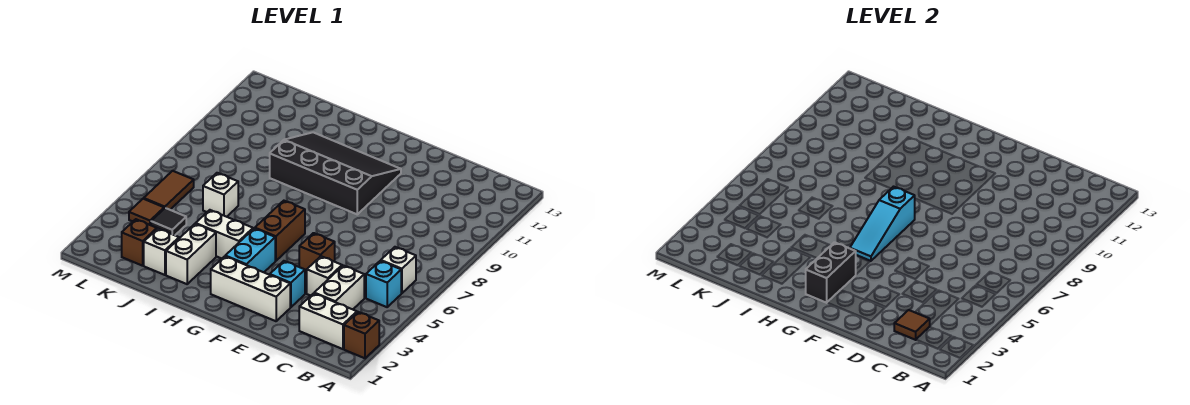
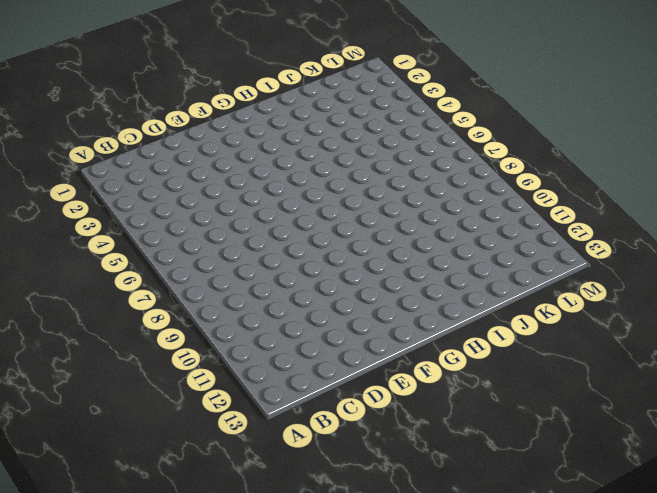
none -> brown brick A2 level 1
none -> white brick B2:C2 level 1
none -> cyan brick B5 level 1

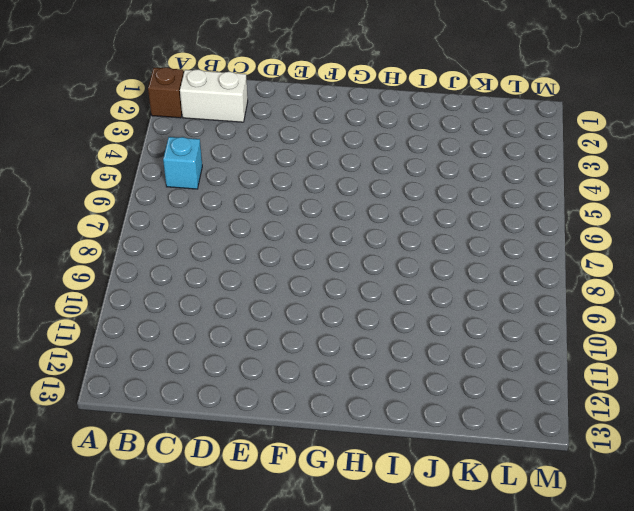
none -> white brick B6 level 1
none -> white brick C3:C4 level 1
none -> white brick D4 level 1

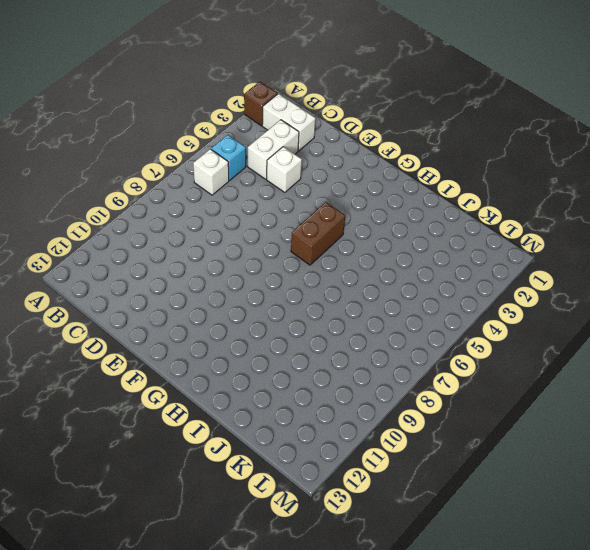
none -> white brick E2:G2 level 1
none -> cyan brick E3 level 1
none -> brown brick E5 level 1

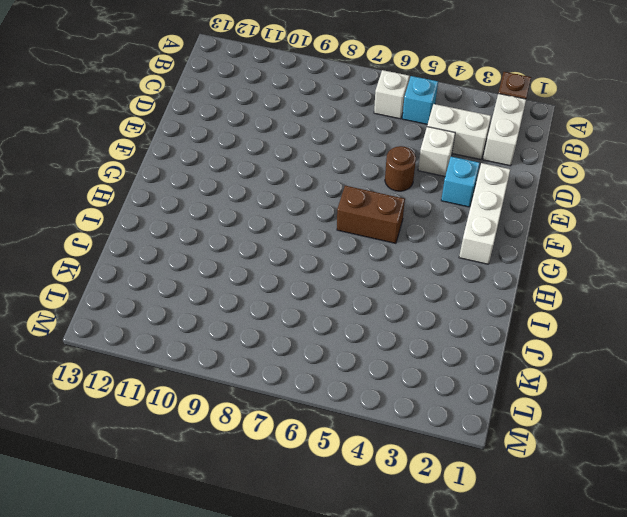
brown round brick E5 level 1 -> brown brick E5 level 1
none -> black slope F9:I11 level 1 top 9
none -> cyan brick G3:G4 level 1
none -> white brick H4:I4 level 1

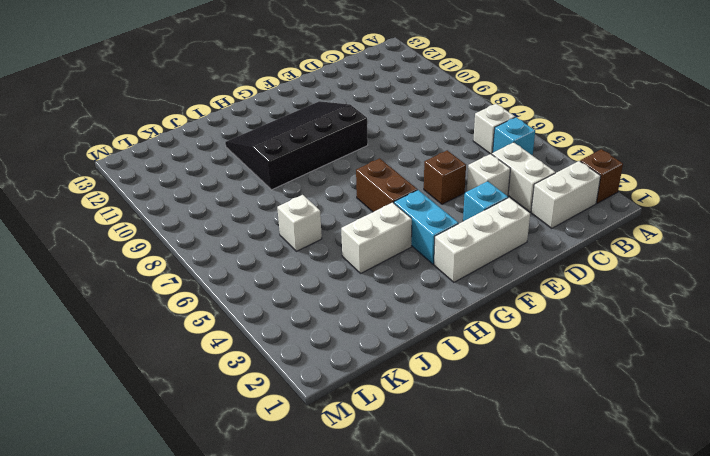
none -> white brick I2:I3 level 1
none -> white brick J2 level 1
none -> brown brick K2 level 1

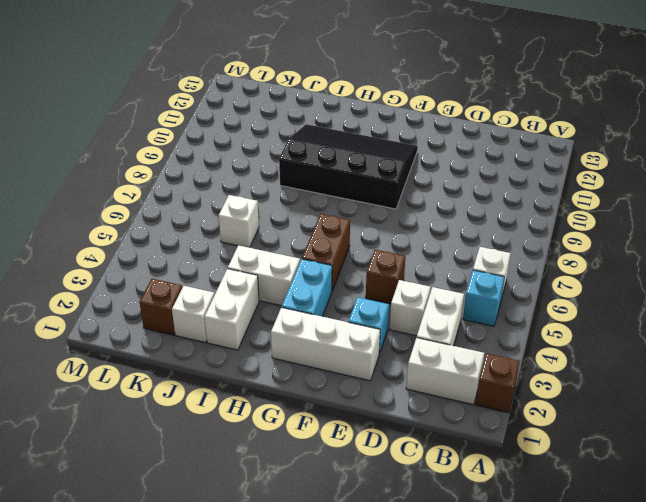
none -> black tile K4 level 1
none -> brown tile L4 level 1
none -> brown tile L5:L6 level 1

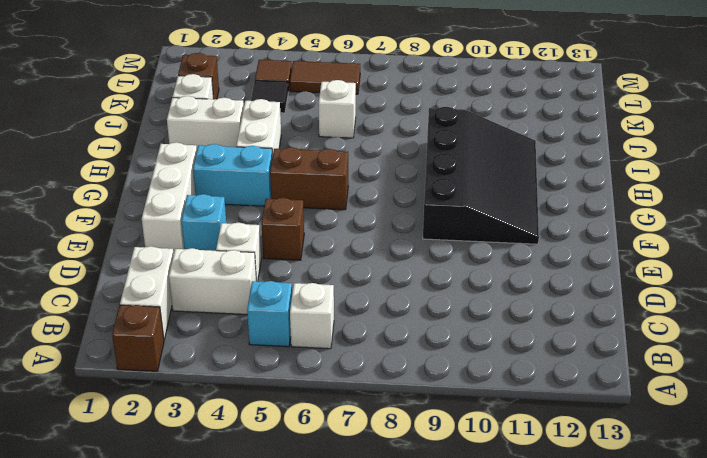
none -> brown tile C2 level 2
none -> black brick G2:G3 level 2
none -> cyan slope G5:G7 level 2 top 7

